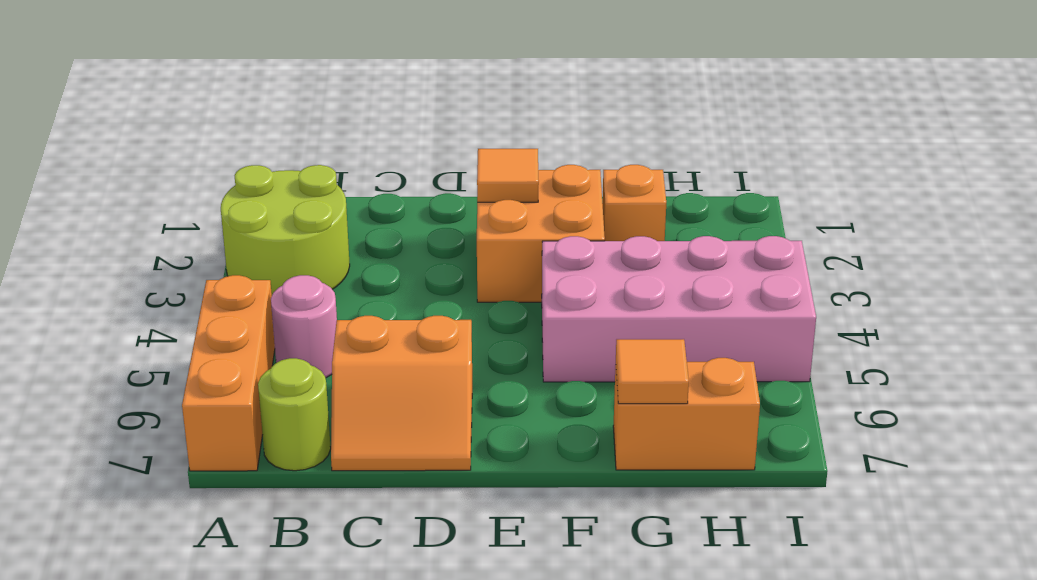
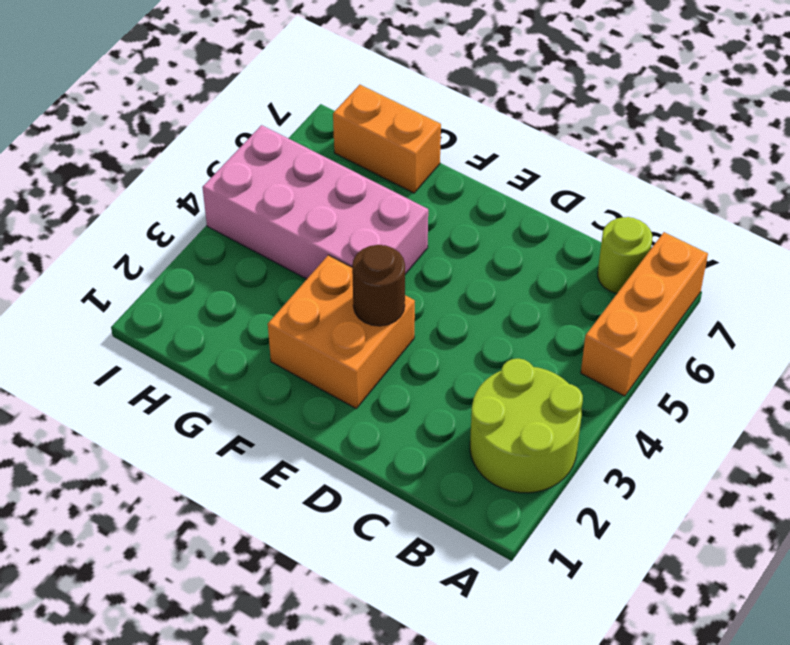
brown round brick E3 level 2 -> none
none -> pink round brick B5 level 1
none -> orange slope C6:D7 level 1 top 6

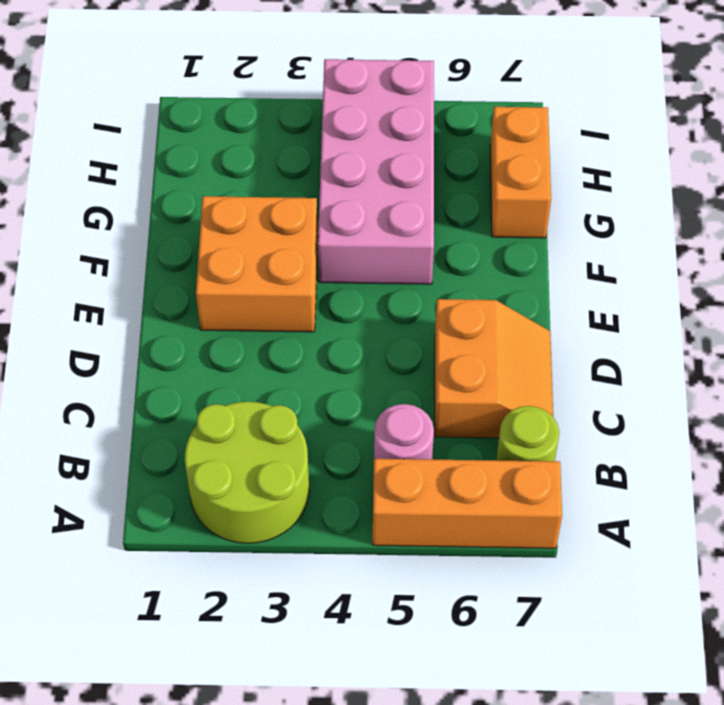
none -> orange brick G2 level 1
none -> orange tile E2 level 2

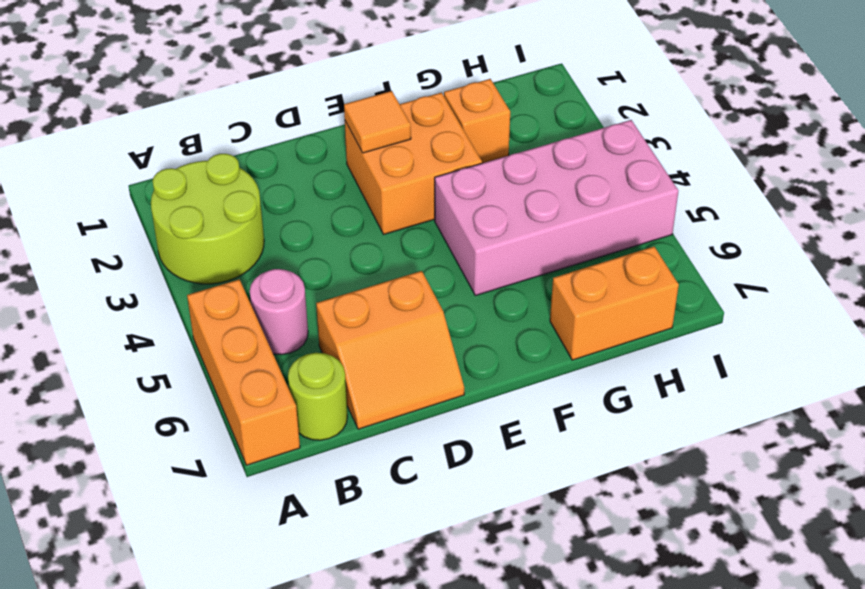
none -> orange tile G7 level 2

